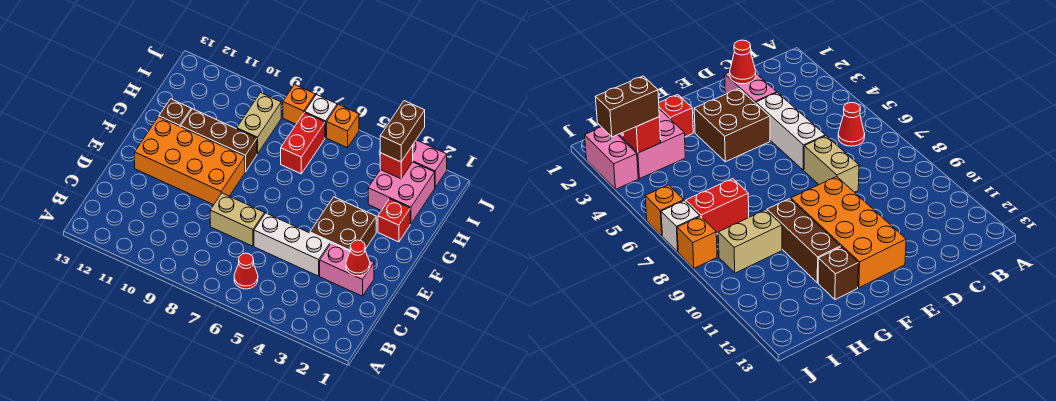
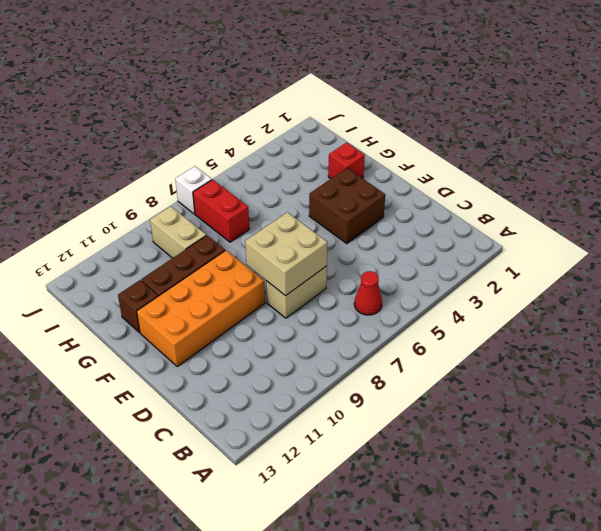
tan brick D7:E8 level 2 -> none
none -> pink brick D2:D3 level 1
none -> white brick D4:D6 level 1
none -> pink brick H2:I3 level 1

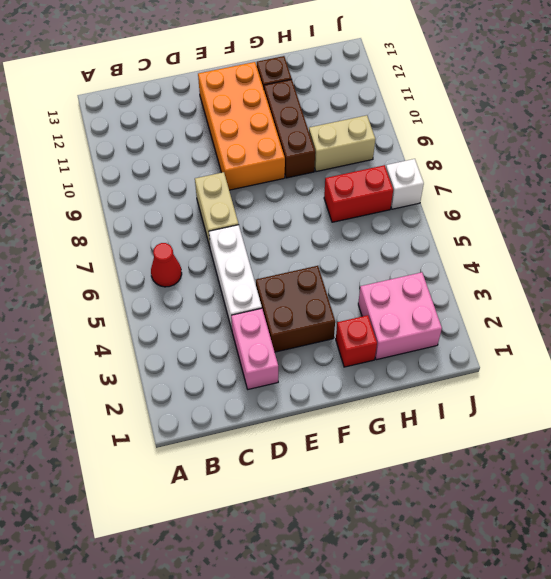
none -> pink brick J2:J3 level 1
none -> orange brick J6 level 1
none -> orange brick J8 level 1

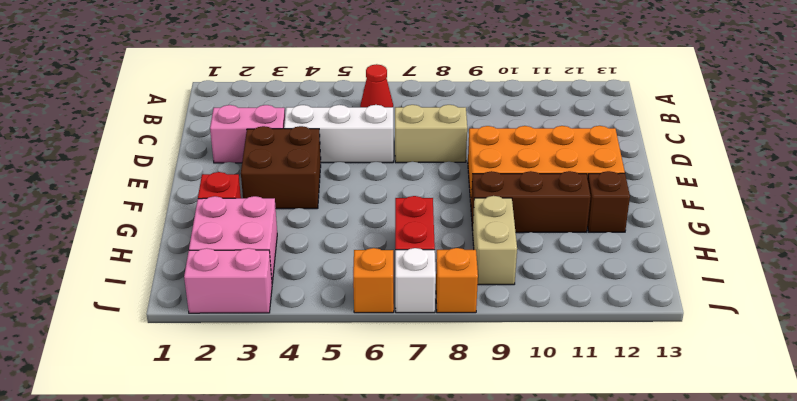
none -> red cone D2 level 2
none -> red brick I3 level 2
none -> brown brick I3:J3 level 3

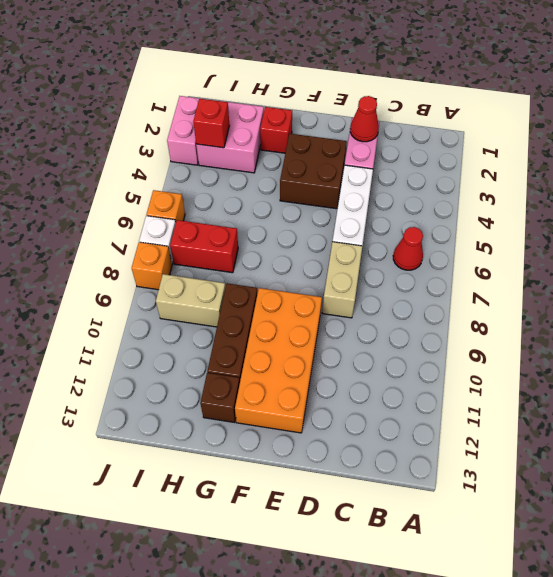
none -> brown brick I3:J3 level 3

